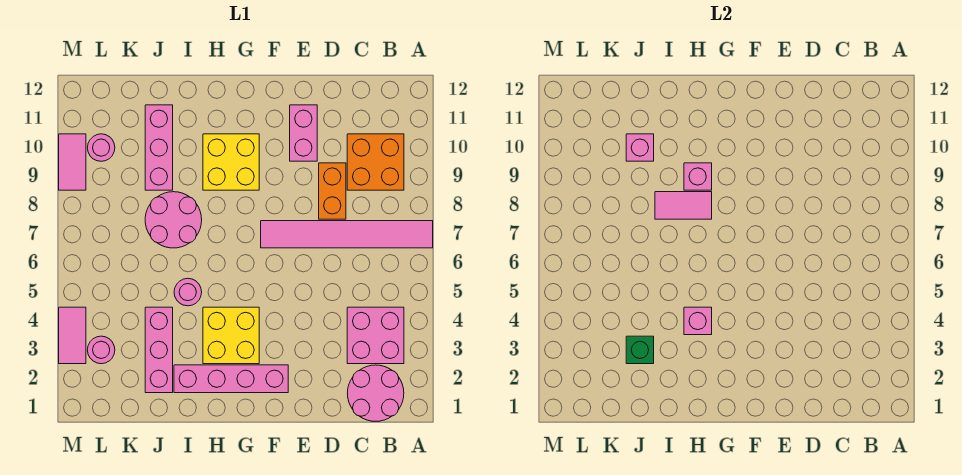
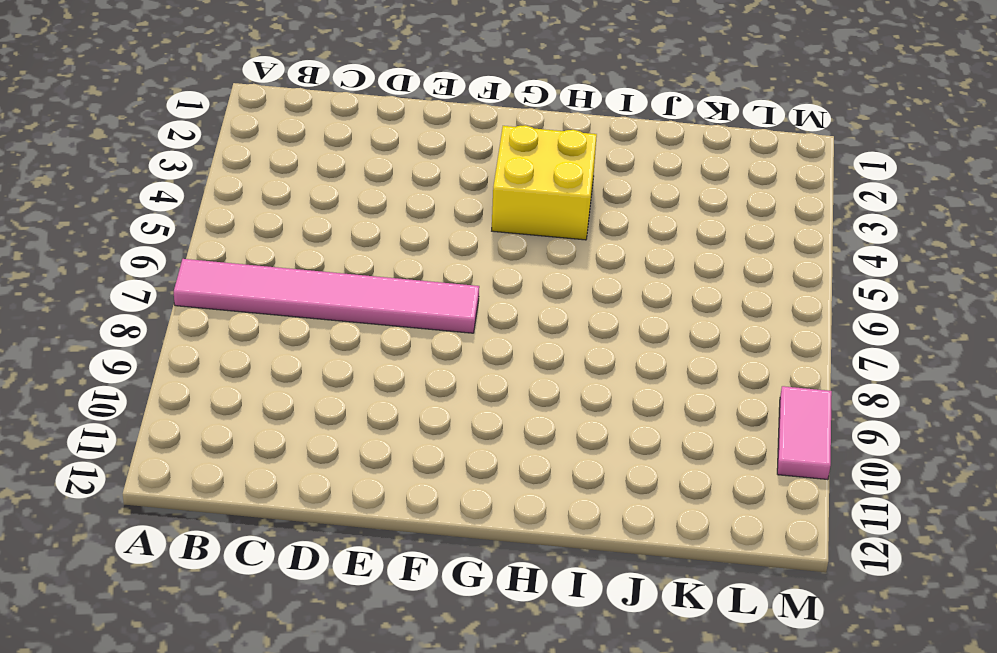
none -> pink round brick B1:C2 level 1
none -> pink brick B3:C4 level 1
none -> orange brick B9:C10 level 1

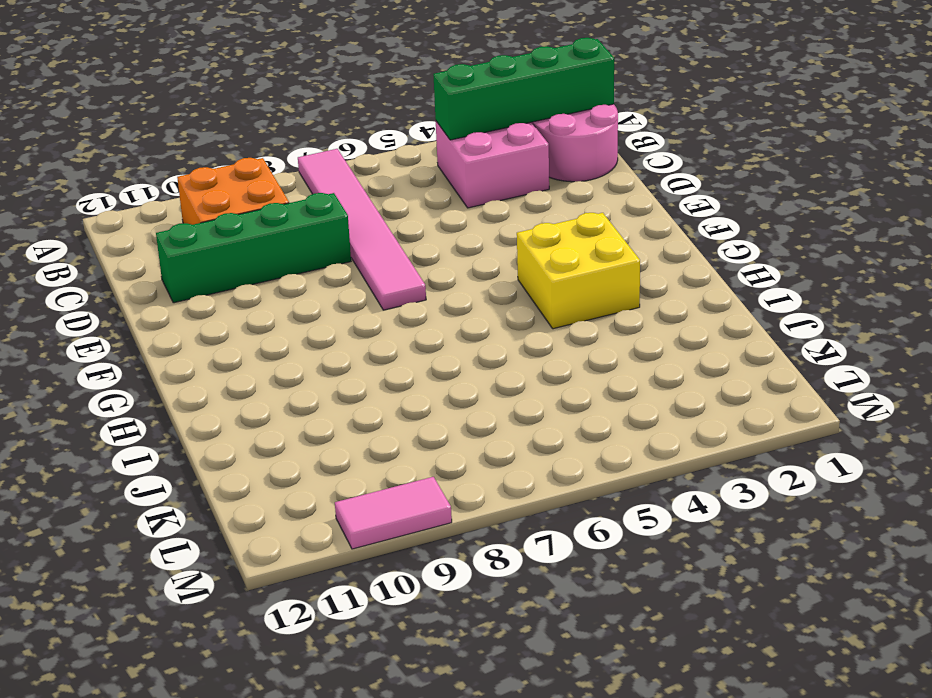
green brick B1:B4 level 2 -> none
green brick D8:D11 level 1 -> orange brick D8:D9 level 1
none -> pink brick E10:E11 level 1
none -> pink brick F2:I2 level 1
none -> yellow brick G9:H10 level 1

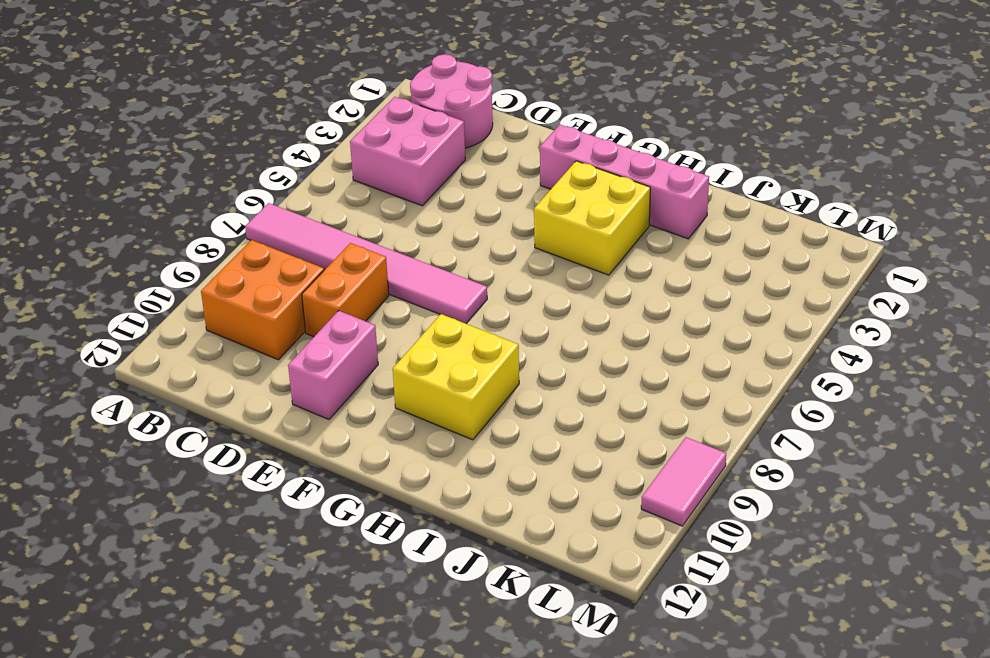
none -> pink round brick I5 level 1
none -> pink round brick I7:J8 level 1
none -> pink brick J2:J4 level 1

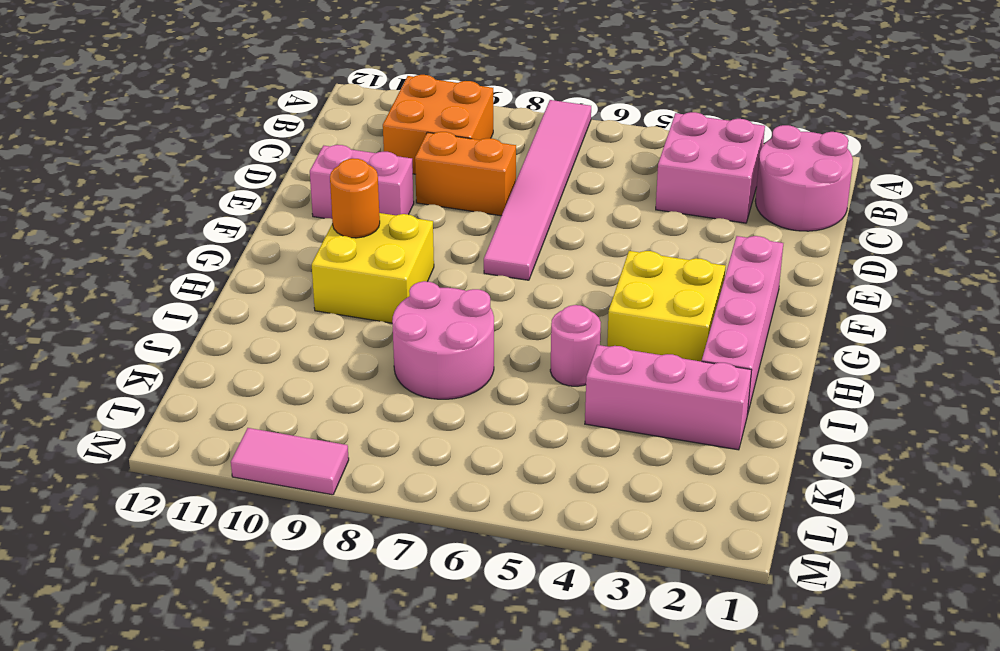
orange round brick G10 level 2 -> none
none -> pink brick J9:J11 level 1
none -> pink round brick L3 level 1
none -> pink round brick L10 level 1

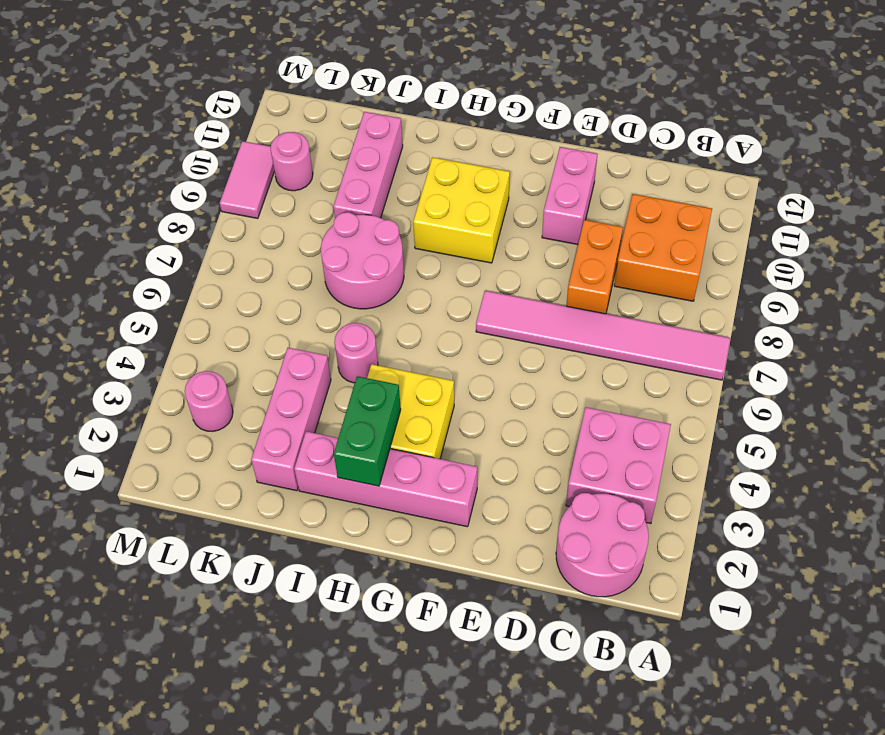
green brick H2:H3 level 2 -> none
none -> pink tile M3:M4 level 1
none -> pink brick H4 level 2
none -> pink tile H8:I8 level 2

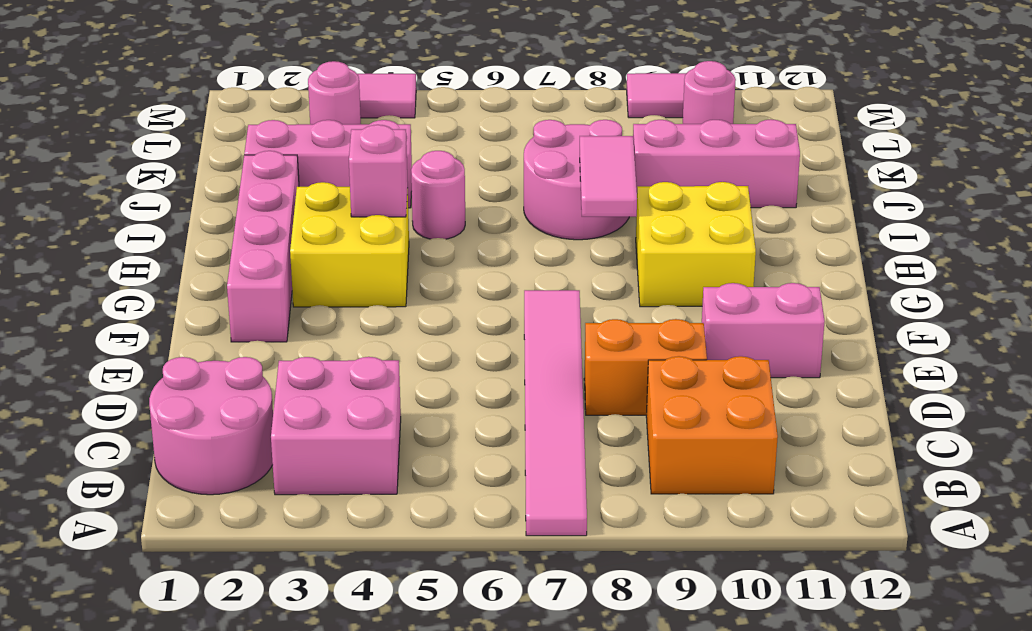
none -> pink brick H9 level 2
none -> green brick J3 level 2
none -> pink brick J10 level 2

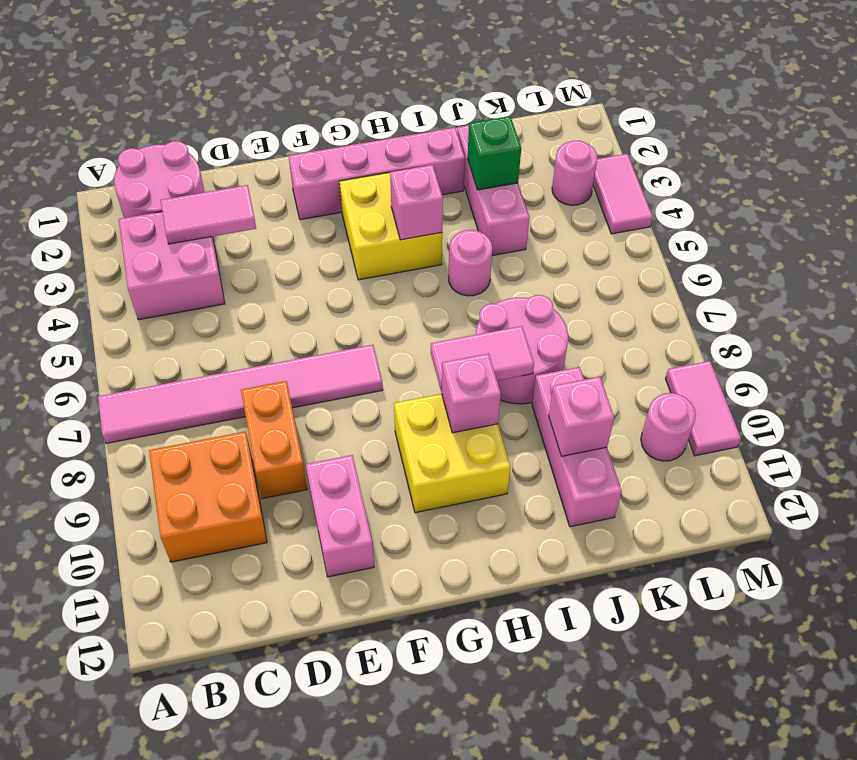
pink tile C3:D3 level 2 -> none

